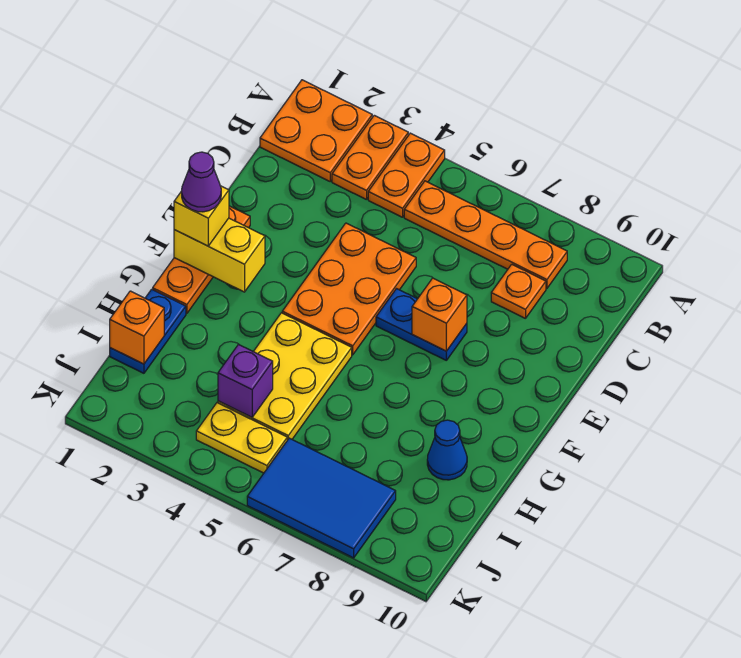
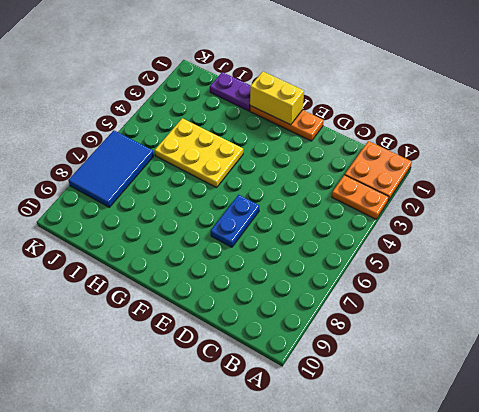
yellow brick F1:G1 level 2 -> yellow brick F1:F2 level 2
purple plate H1:I1 level 1 -> blue plate H1:I1 level 1
none -> orange plate A4:B4 level 1
none -> orange plate B5:B8 level 1
none -> orange plate C8 level 1

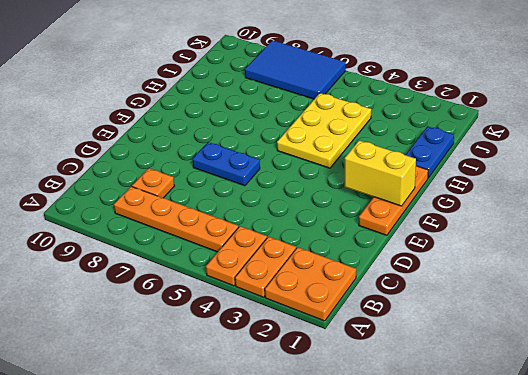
none -> orange plate D4:F5 level 1
none -> blue cone H9 level 1
none -> yellow plate J4:J5 level 1

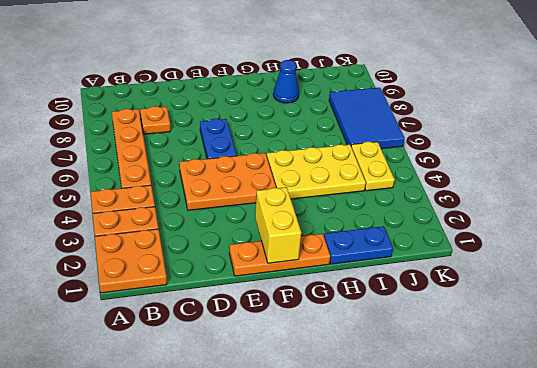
none -> orange brick E7 level 2
none -> orange brick I1 level 2
none -> purple brick I4 level 2

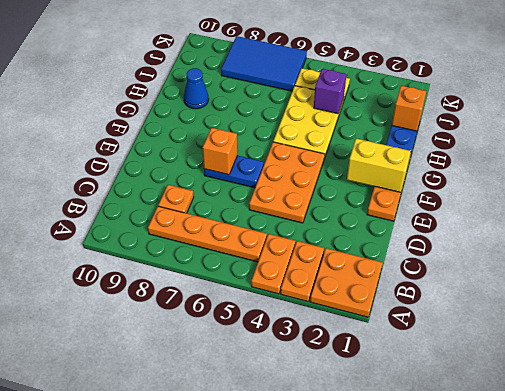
none -> yellow brick F1 level 3
none -> purple cone F1 level 4

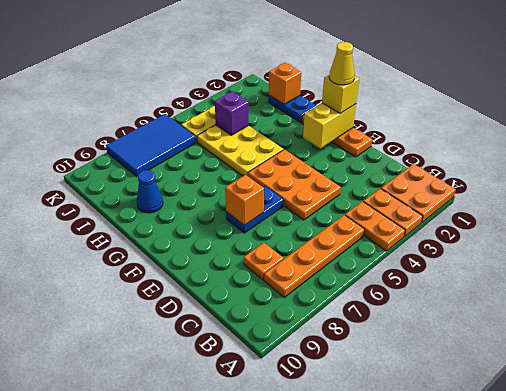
yellow cone F1 level 4 -> purple cone F1 level 4

